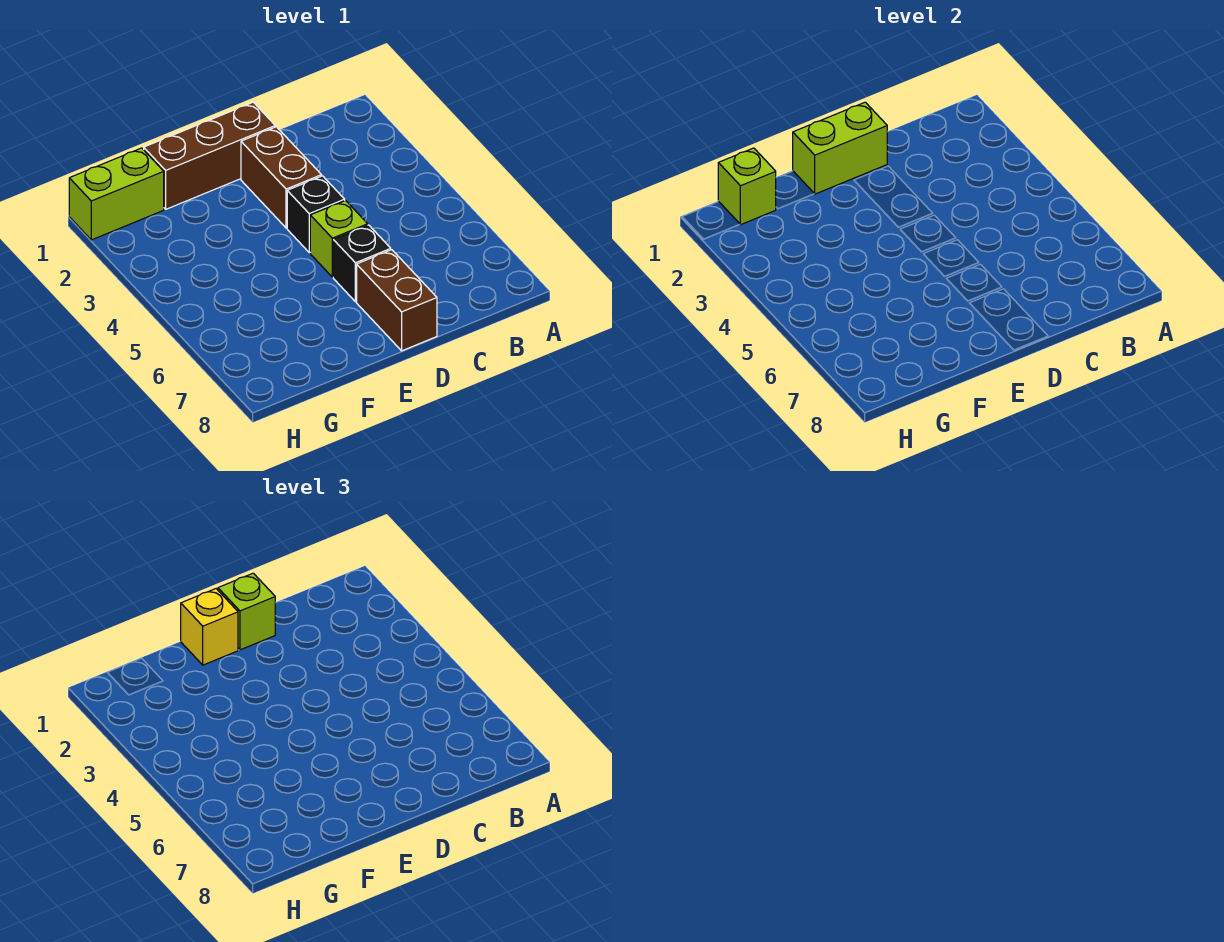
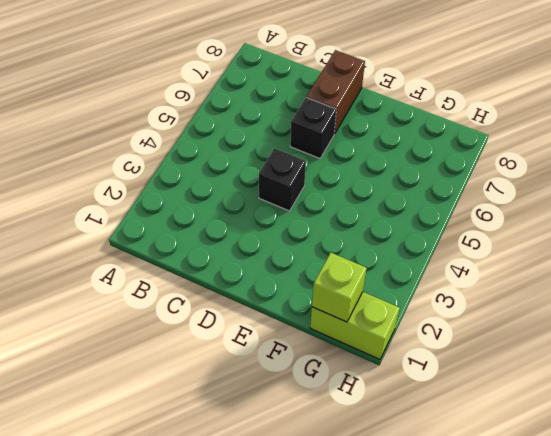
none -> brown brick D1:F1 level 1
none -> brown brick D2:D3 level 1

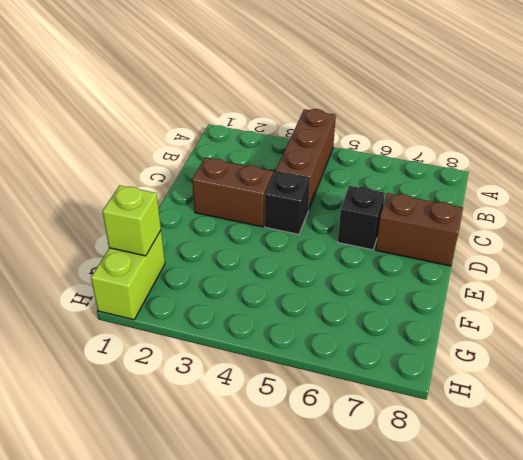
brown brick A4:C4 level 1 -> brown brick D1:F1 level 1
none -> lime brick D5 level 1
none -> lime brick D1:E1 level 2

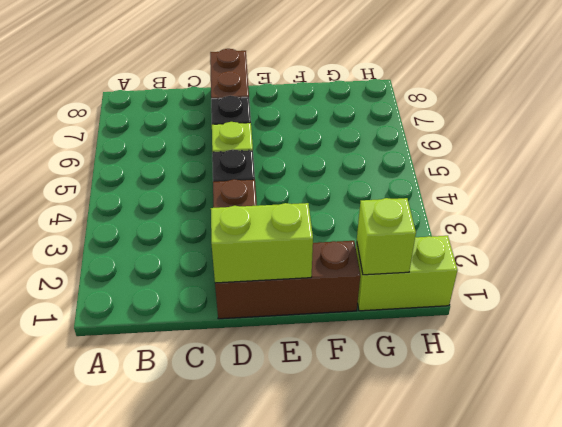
none -> lime brick D1 level 3
none -> yellow brick E1 level 3

